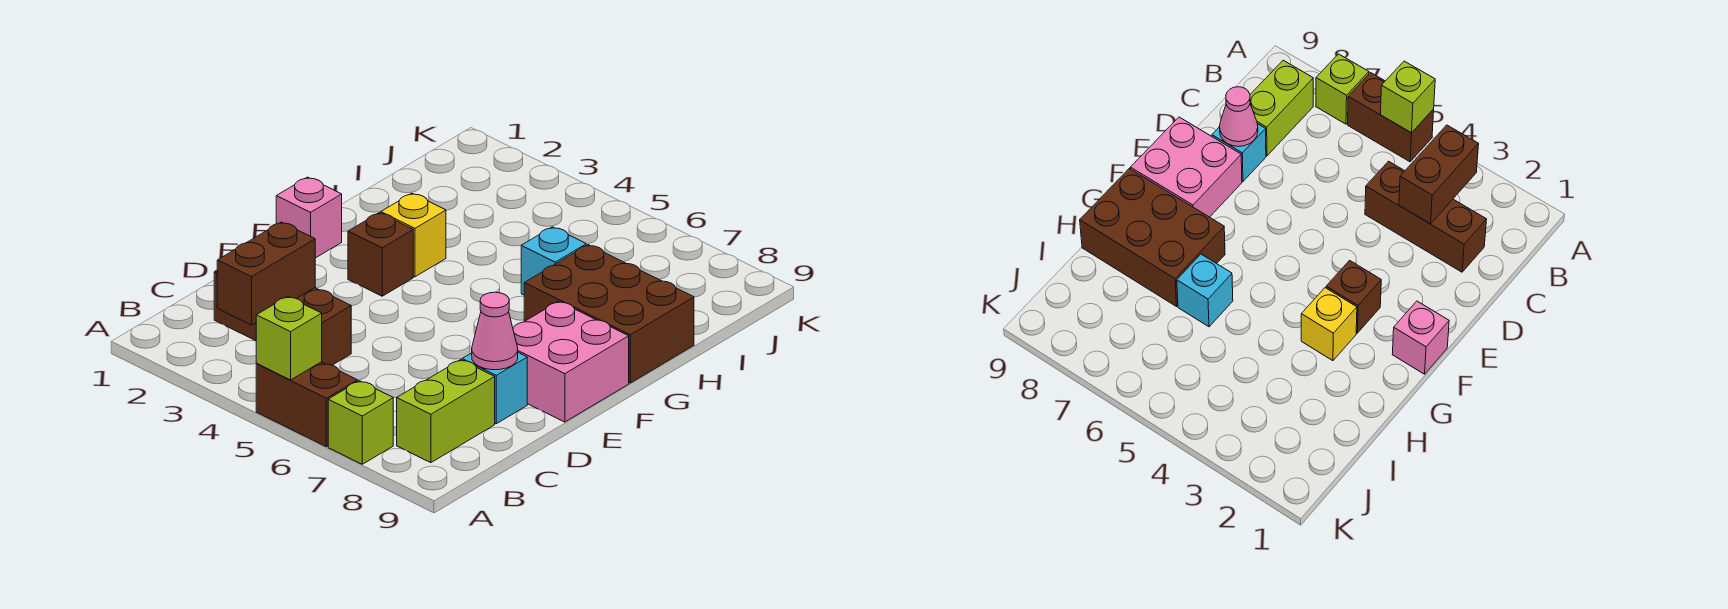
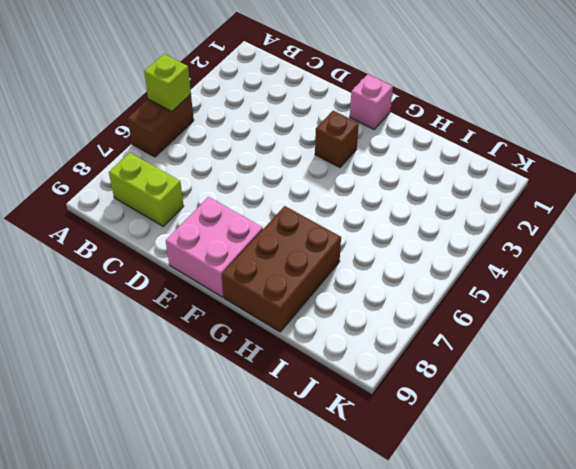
none -> lime brick A7 level 1
none -> brown brick C2:C4 level 1
none -> cyan brick D8 level 1

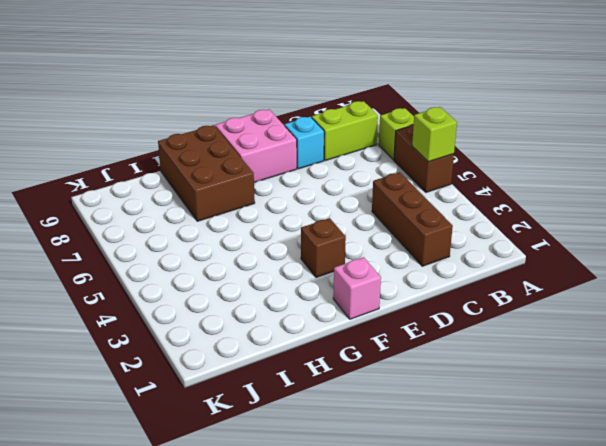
none -> yellow brick G3 level 1
none -> cyan brick H6 level 1
none -> brown brick B3:C3 level 2

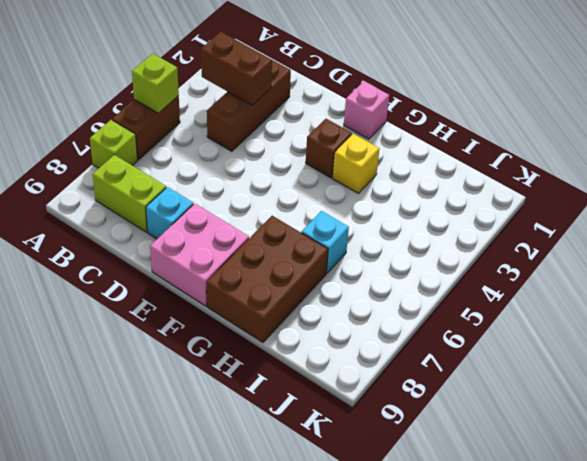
none -> pink cone D8 level 2

